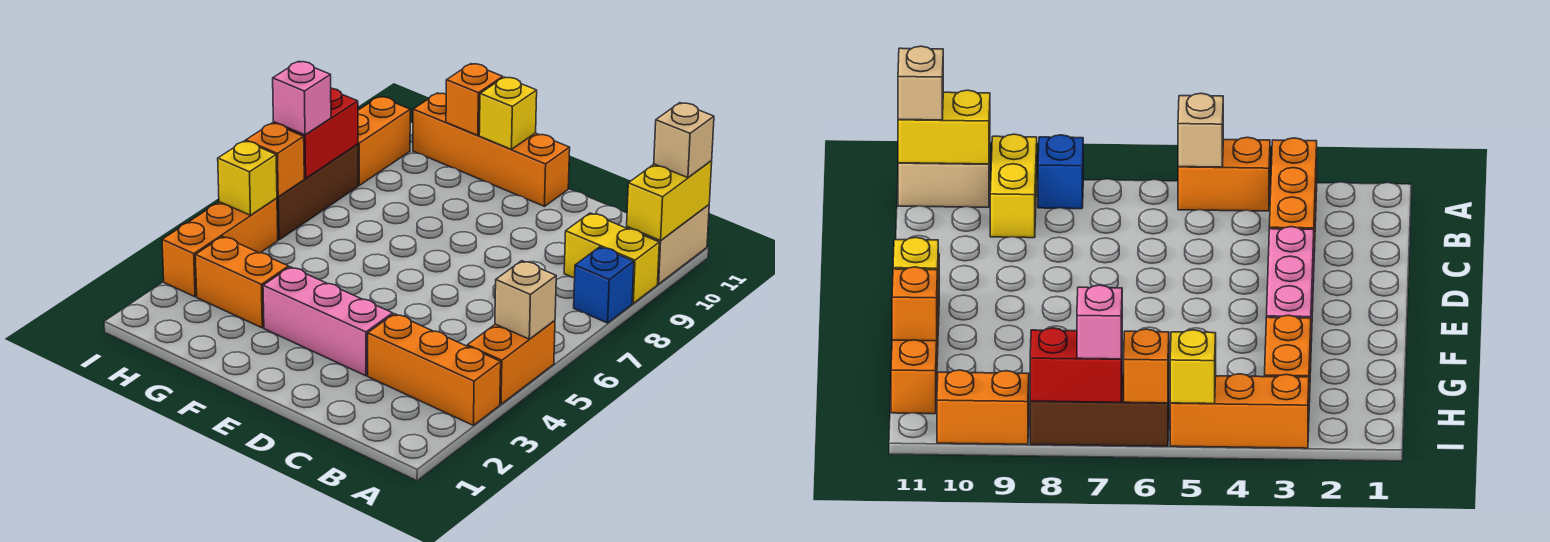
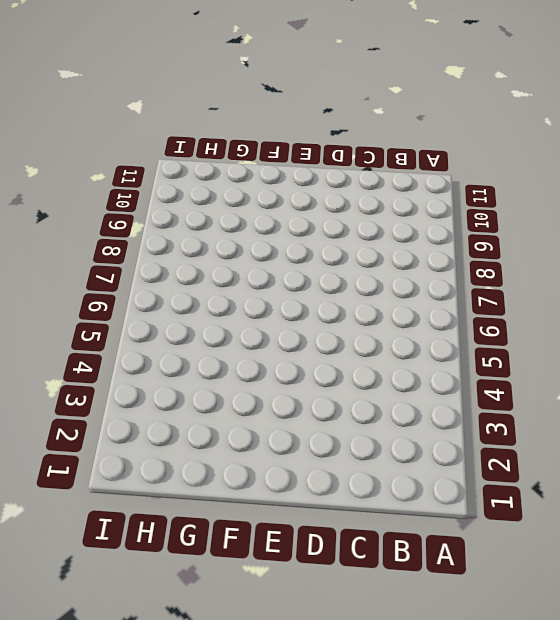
none -> orange brick A3:C3 level 1
none -> orange brick A4:A5 level 1
none -> blue brick A8 level 1

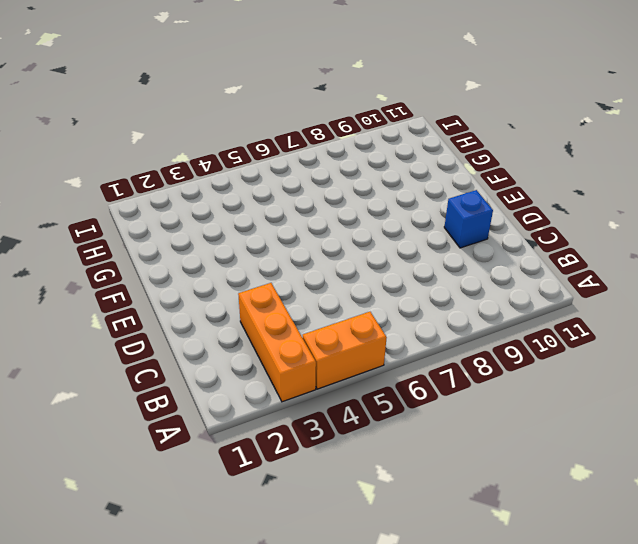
blue brick D10 level 1 -> blue brick A8 level 1
none -> yellow brick A9:B9 level 1
none -> tan brick A10:A11 level 1
none -> pink brick D3:F3 level 1

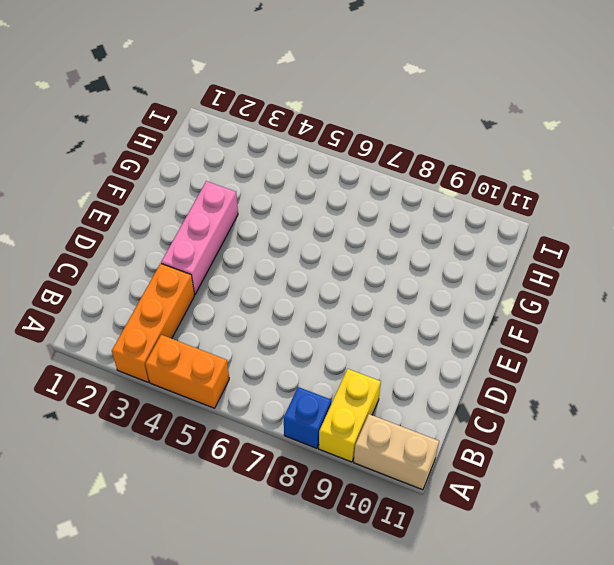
none -> orange brick E11:H11 level 1
none -> orange brick G3:H3 level 1
none -> orange brick I3:I5 level 1

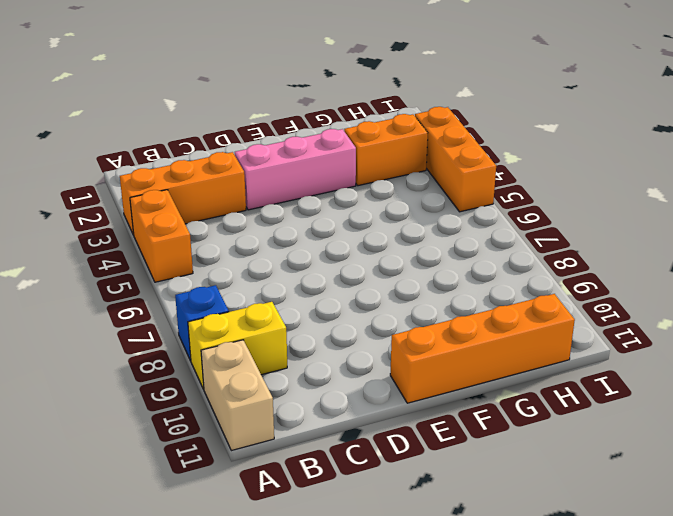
none -> brown brick I6:I8 level 1
none -> orange brick I9:I10 level 1
none -> tan brick A5 level 2

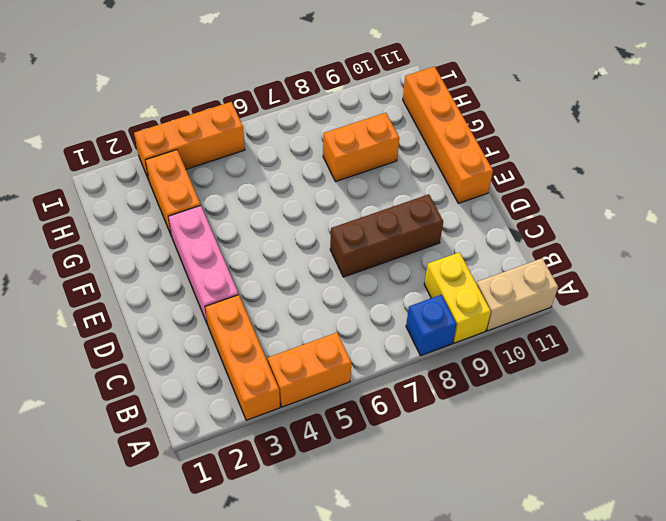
brown brick D7:D9 level 1 -> brown brick I6:I8 level 1
orange brick G8:G9 level 1 -> orange brick I9:I10 level 1
none -> tan brick A5 level 2
none -> yellow brick A10:A11 level 2
none -> yellow brick F11 level 2

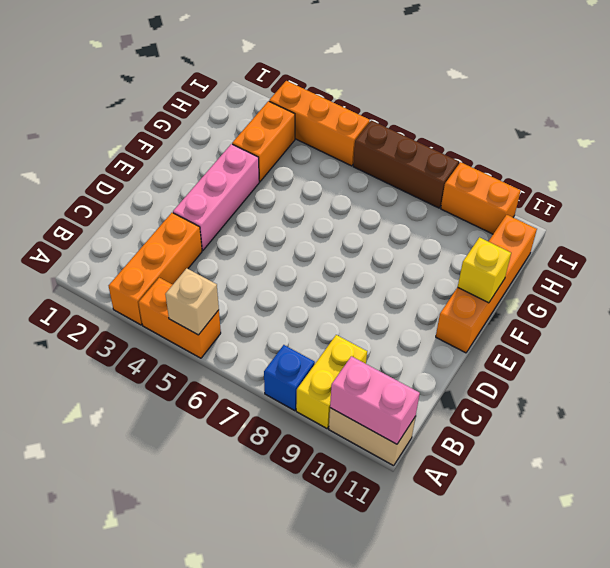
pink brick A10:A11 level 2 -> yellow brick A10:A11 level 2
none -> orange brick G11 level 2
none -> yellow brick I5 level 2
none -> orange brick I6 level 2

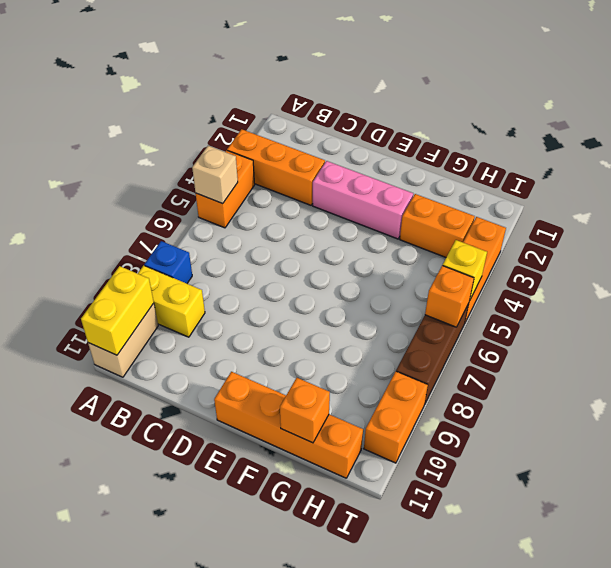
none -> yellow brick F11 level 2
none -> red brick I7:I8 level 2
none -> tan brick A11 level 3

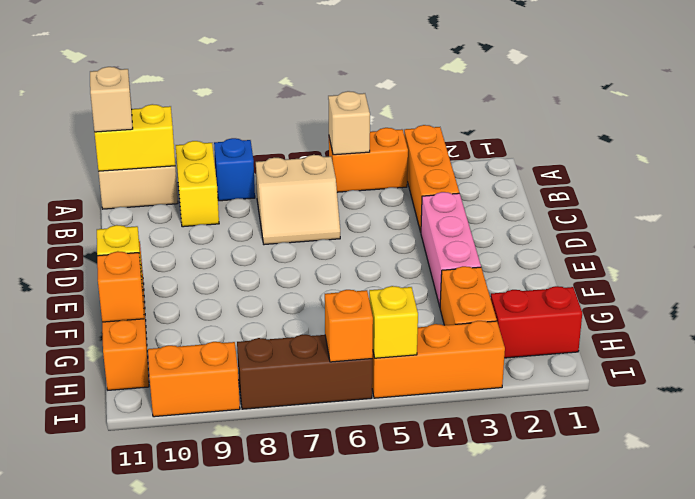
tan slope B6:C7 level 1 top B -> none
red brick H1:H2 level 1 -> red brick I7:I8 level 2
none -> pink brick I7 level 3

